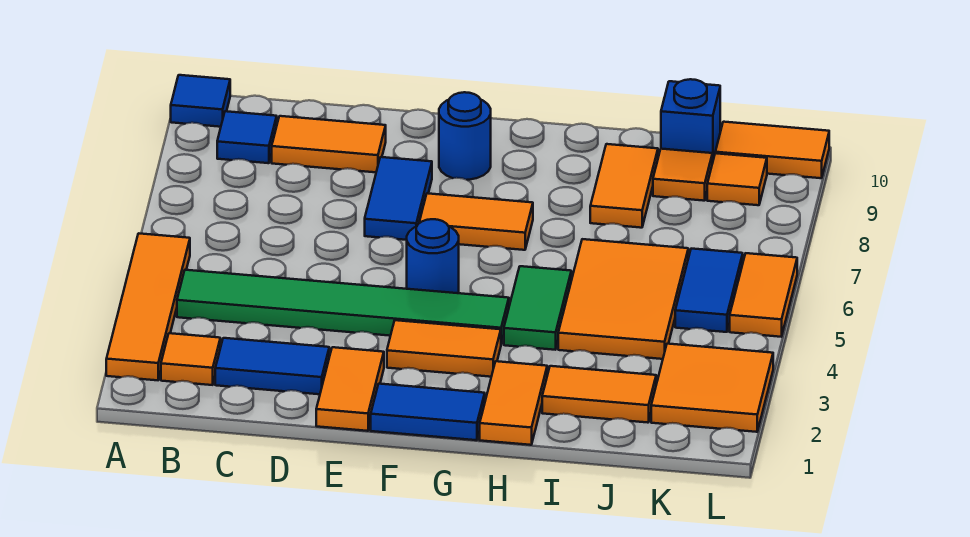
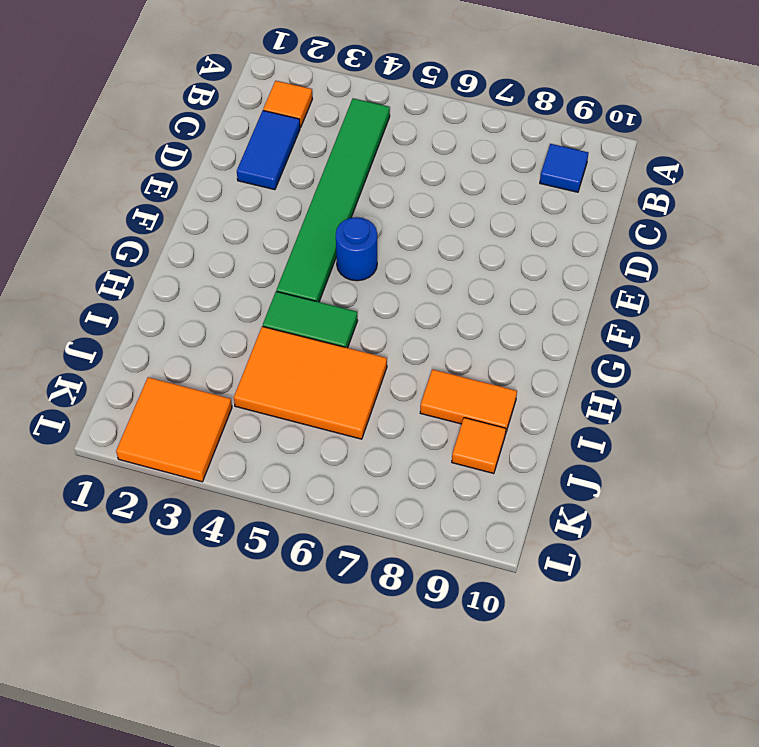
none -> orange tile A2:A5 level 1
none -> blue tile A10 level 1
none -> orange tile C9:D9 level 1

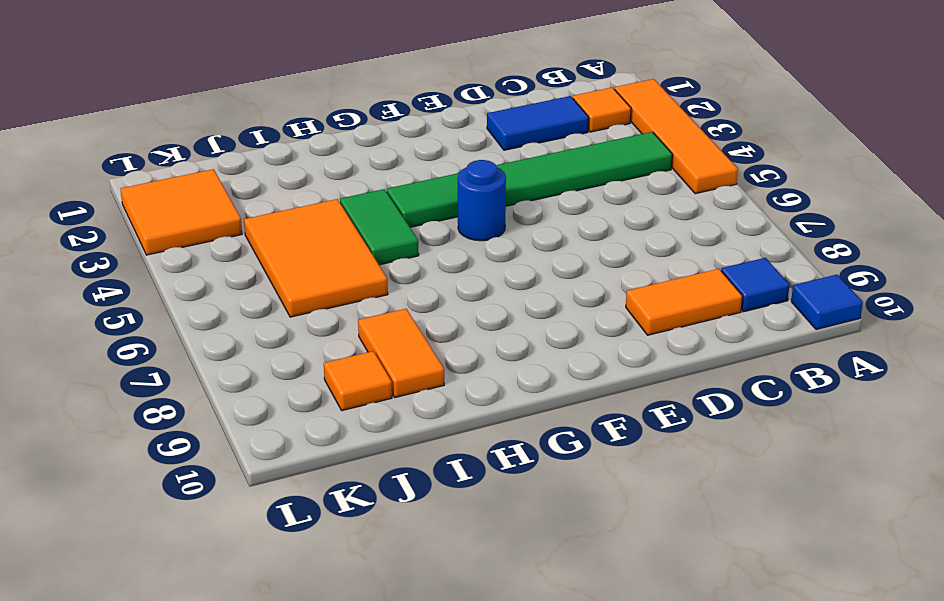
none -> orange tile E1:E2 level 1
none -> blue tile E7:E8 level 1
none -> blue tile F1:G1 level 1

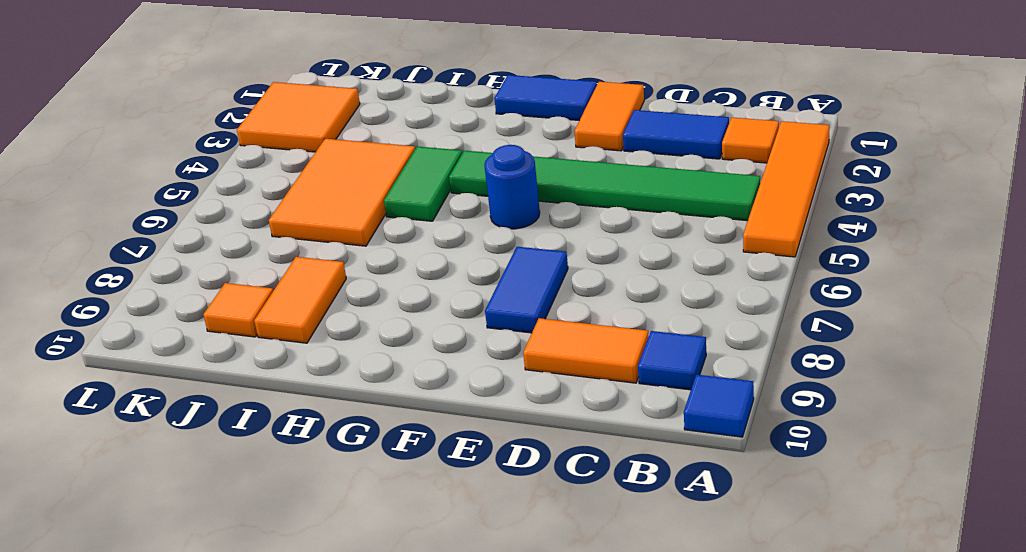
none -> orange tile F3:G3 level 1
none -> orange tile F7:G7 level 1
none -> blue round brick F9 level 1

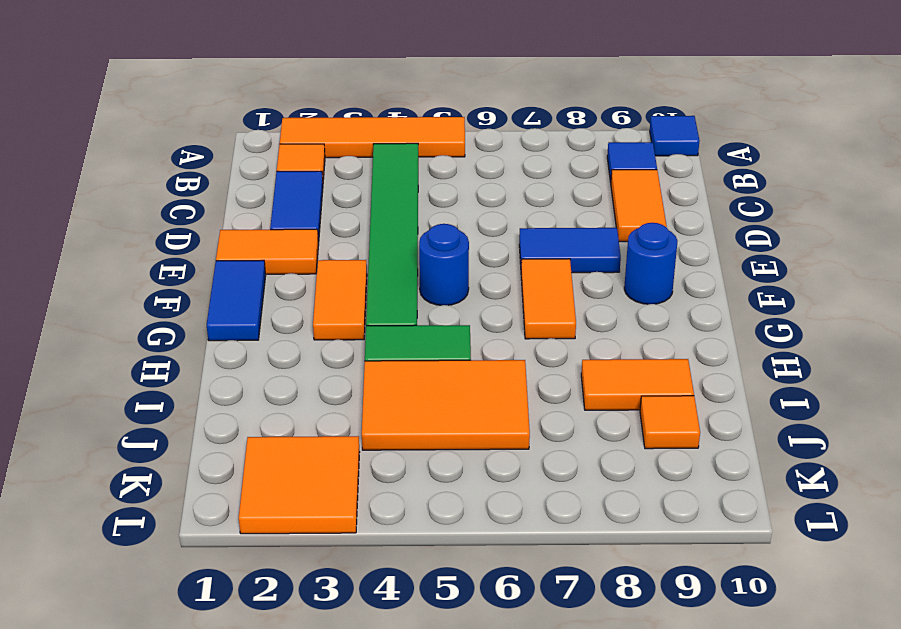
none -> orange tile H1:H2 level 1
none -> orange tile I2:J2 level 1
none -> blue brick J10 level 1

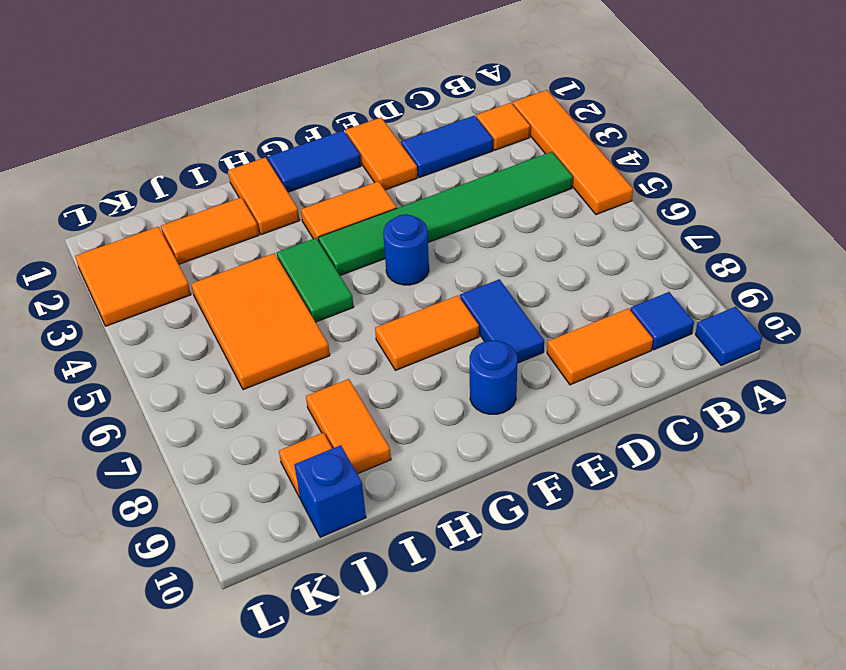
none -> blue tile K5:K6 level 1
none -> orange tile K9 level 1
none -> orange tile K10:L10 level 1

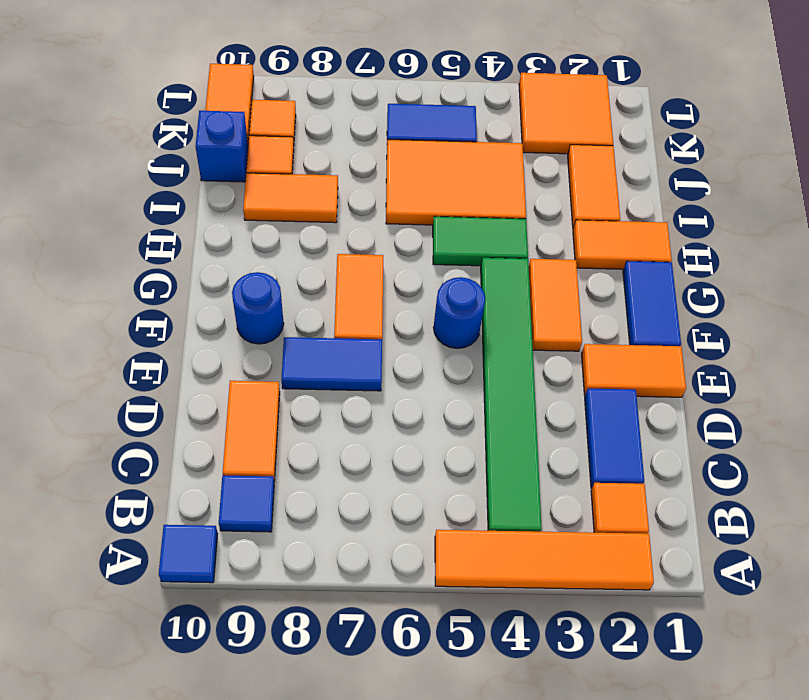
none -> orange tile L5:L6 level 1

